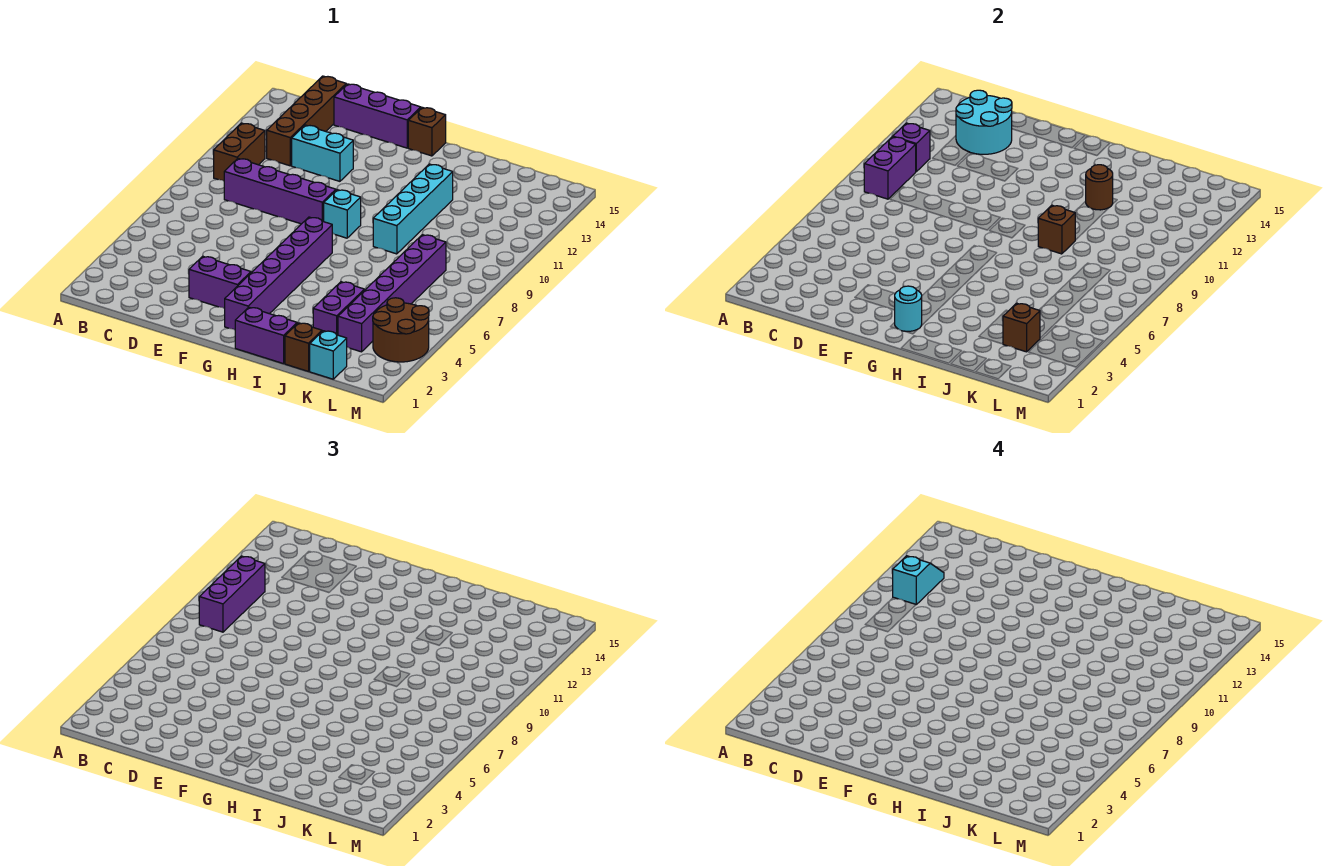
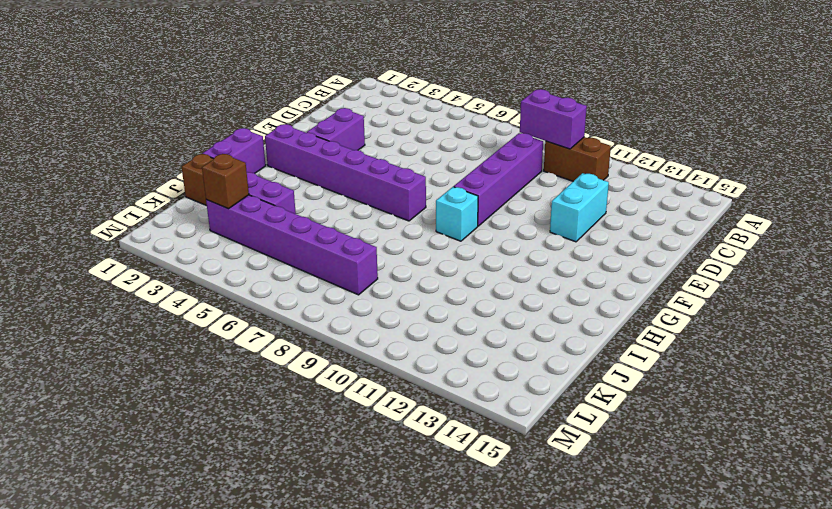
none -> brown brick C12:C15 level 1
none -> purple brick D15:F15 level 1
none -> brown brick G15 level 1

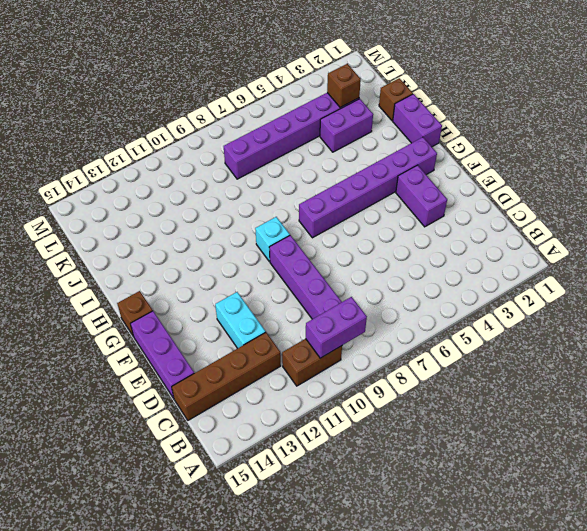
none -> cyan brick I9:I12 level 1
none -> cyan brick K1 level 1
none -> brown round brick L3:M4 level 1

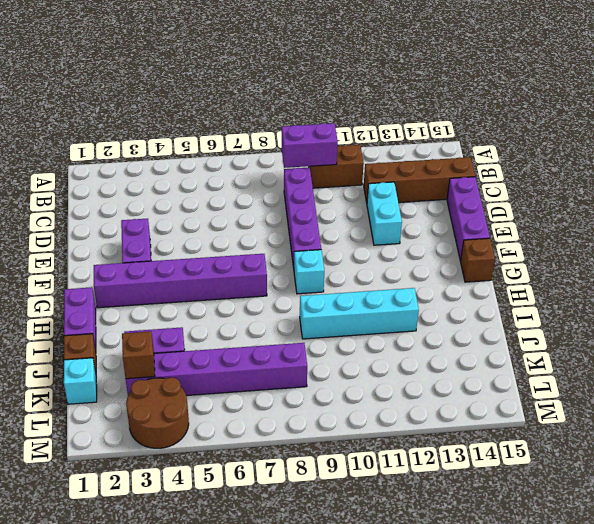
none -> purple brick B11 level 2
none -> cyan round brick C13:D14 level 2
none -> cyan round brick G2 level 2

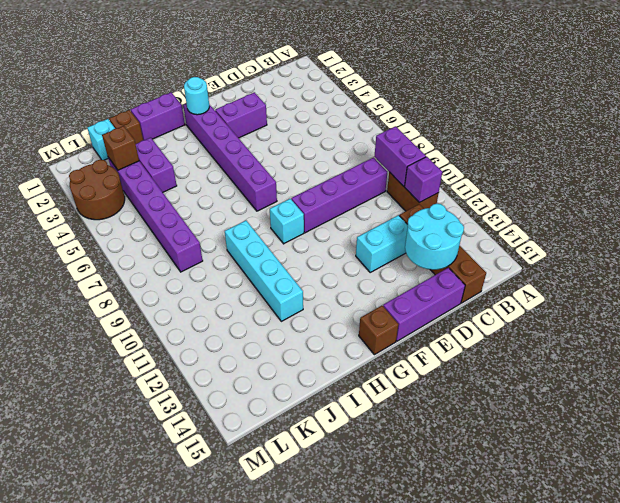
none -> brown brick I9 level 2
none -> brown round brick I12 level 2
none -> purple brick B9:B11 level 3

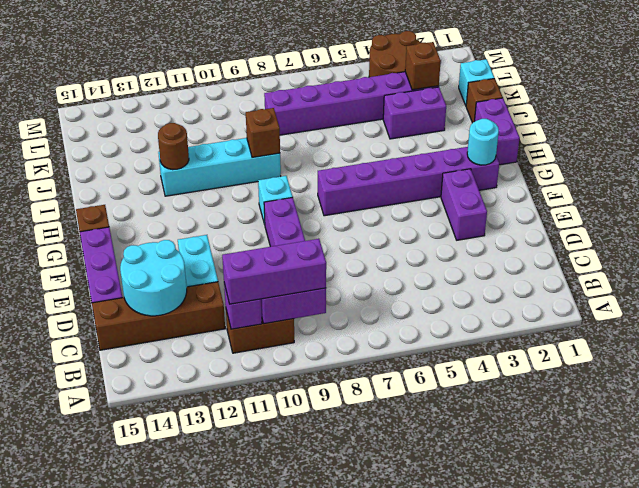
none -> cyan slope B11:B12 level 4 top 11

